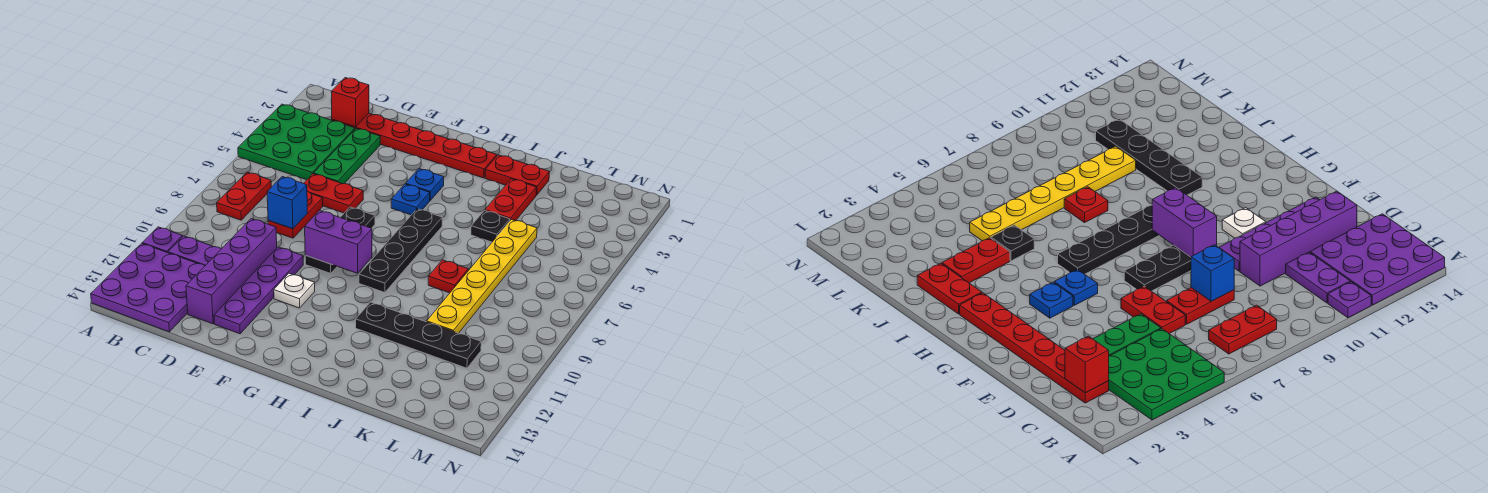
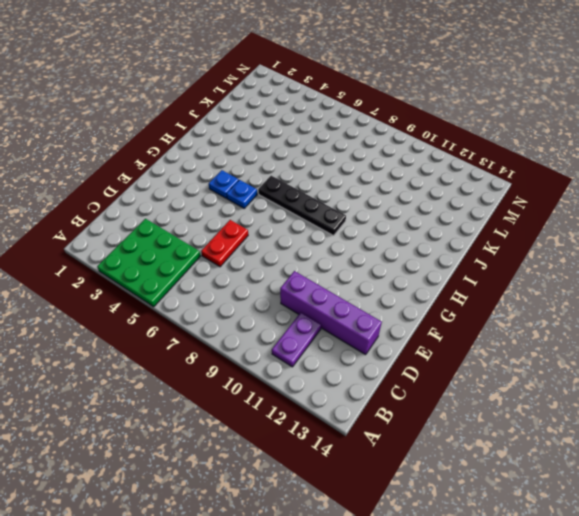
none -> purple plate A11 level 1
none -> purple plate A12:C14 level 1
none -> red plate B7:B8 level 1

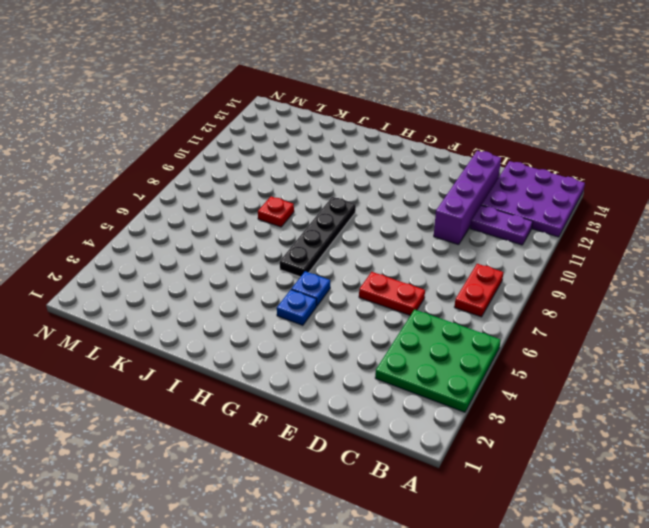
none -> purple plate A11 level 1
none -> red plate C2:H2 level 1
none -> green plate D3:D5 level 1

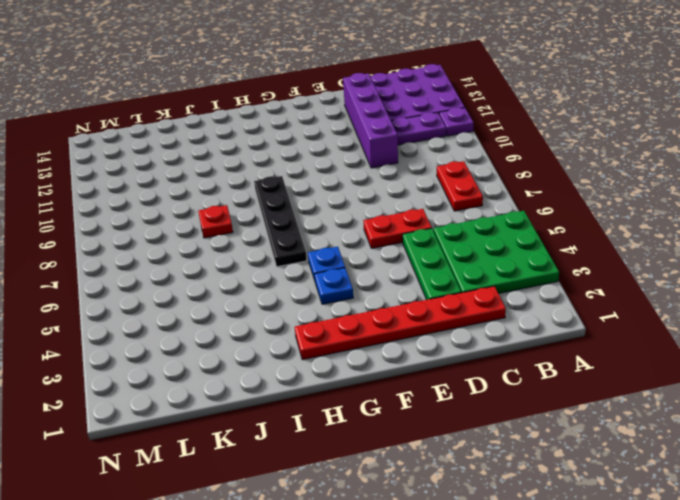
none -> red plate D7:D8 level 1
none -> purple plate E10:E13 level 1
none -> black plate F7:F9 level 1

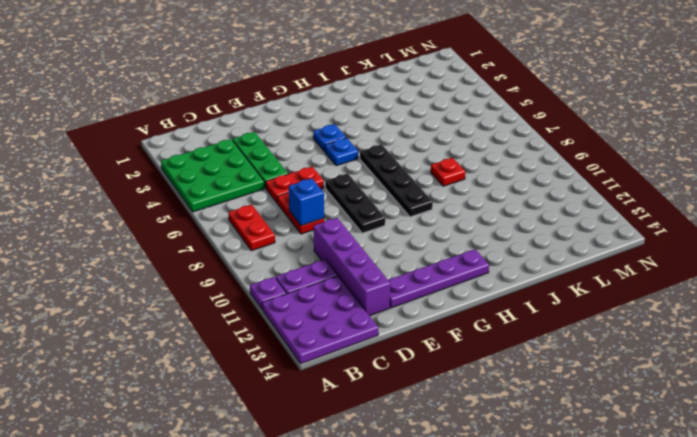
purple plate E13:H13 level 1 -> purple plate E10:E13 level 1
none -> red plate C2:H2 level 1
none -> white plate F11 level 1
none -> red plate I2:J2 level 1

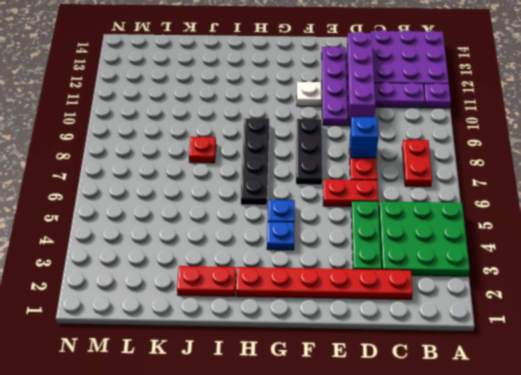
none -> black plate I11:L11 level 1
none -> red plate J3:J4 level 1
none -> black plate J5 level 1

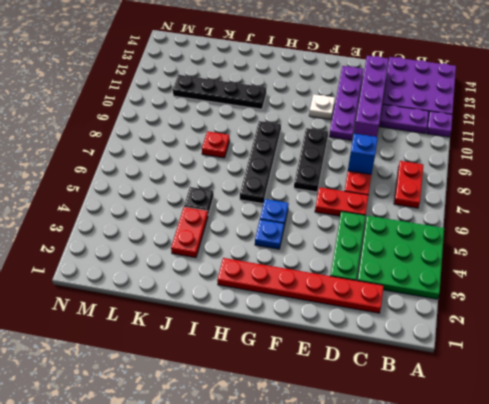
none -> red plate I2:J2 level 1
none -> yellow plate K5:K10 level 1
none -> red brick C2 level 2

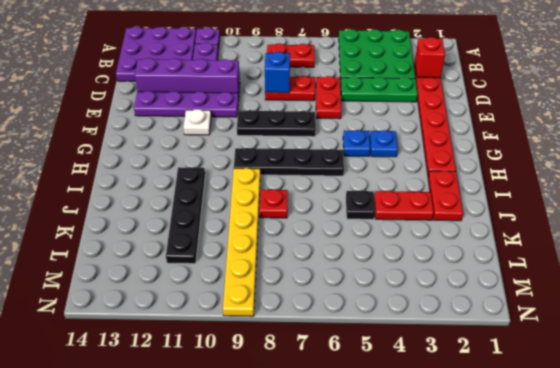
yellow plate I9:N9 level 1 -> yellow plate K5:K10 level 1
none -> purple brick F9:G9 level 2

